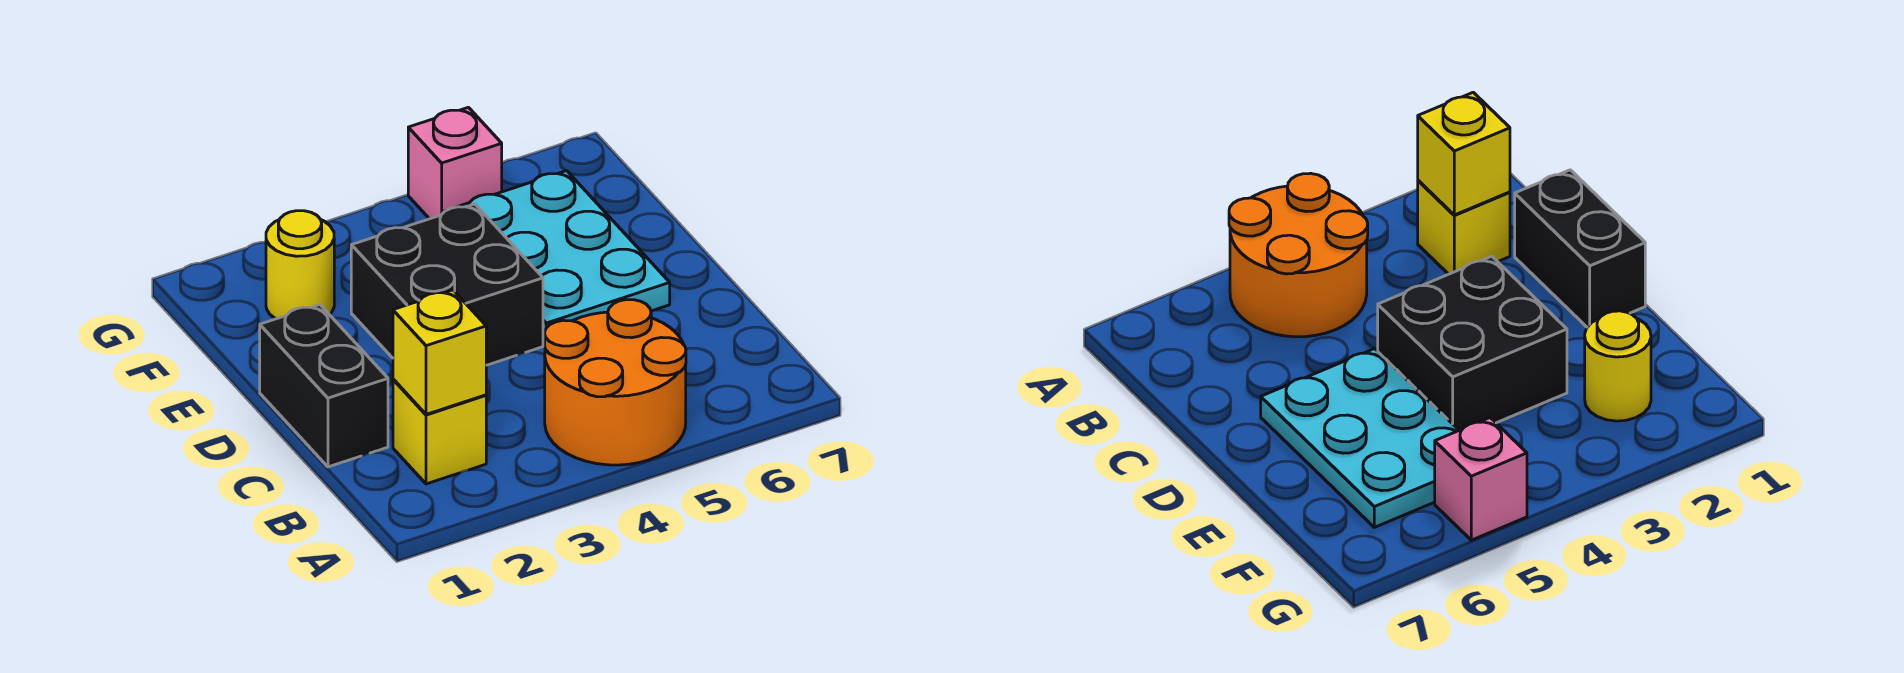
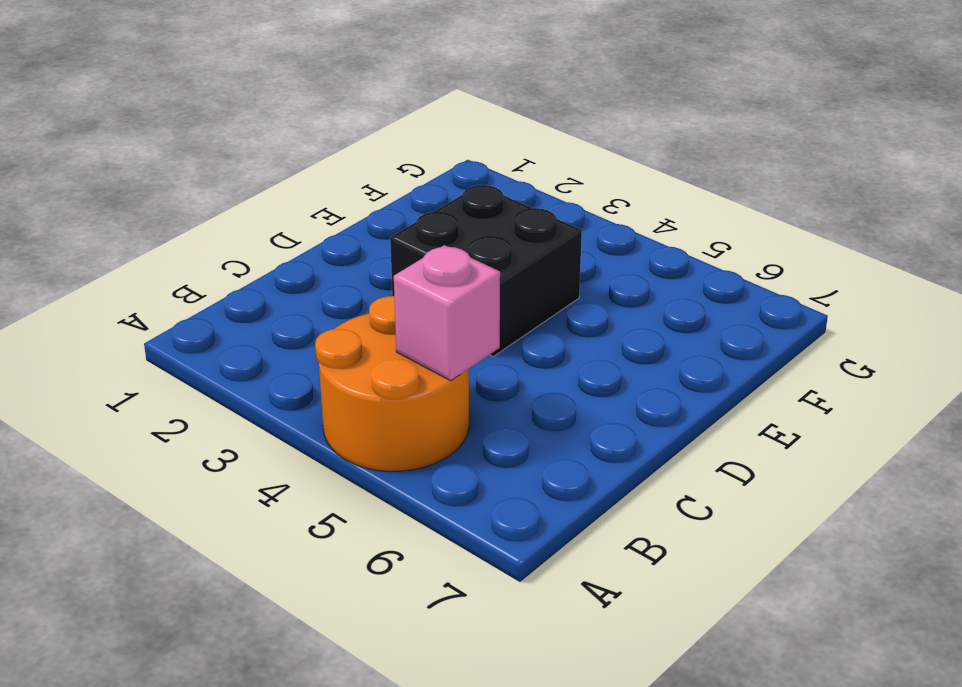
pink brick B5 level 2 -> pink brick G5 level 1
none -> yellow brick B2 level 1
none -> black brick C1:D1 level 1

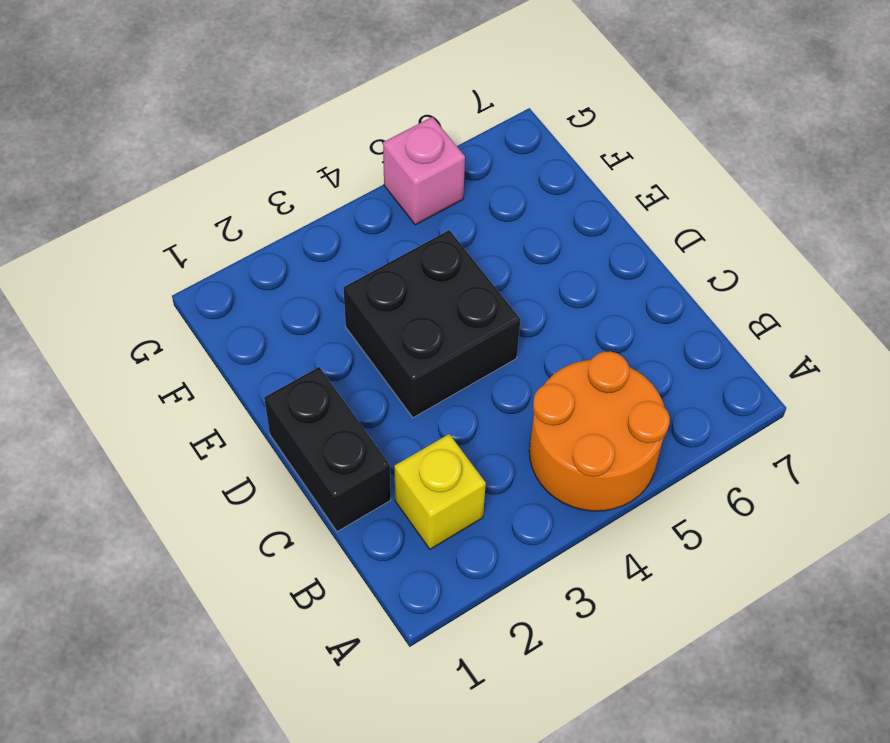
none -> cyan plate D5:F6 level 1
none -> yellow round brick F2 level 1

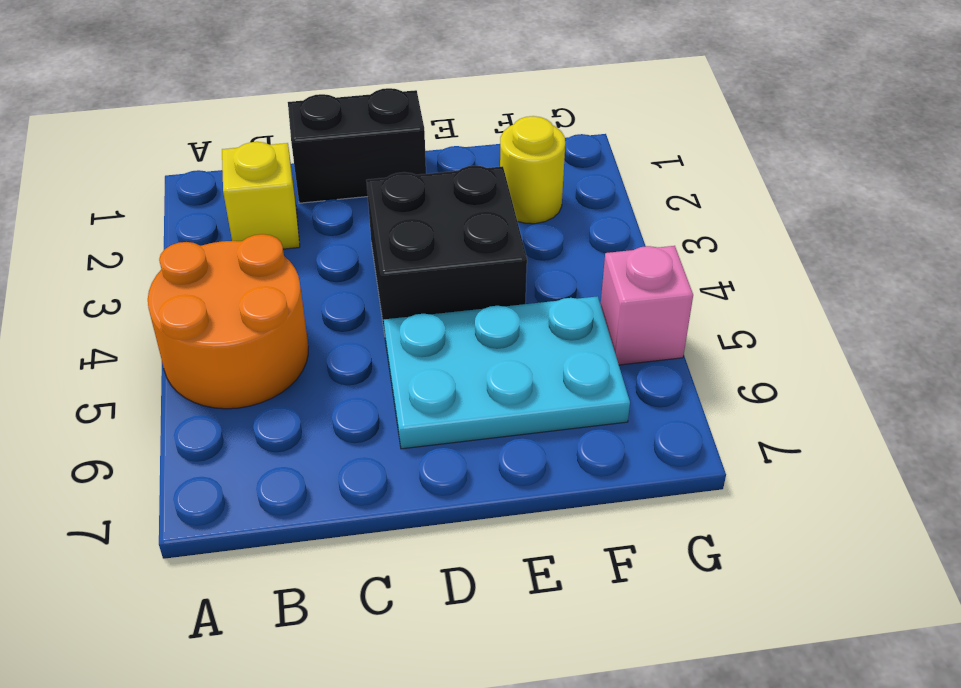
none -> yellow brick B2 level 2

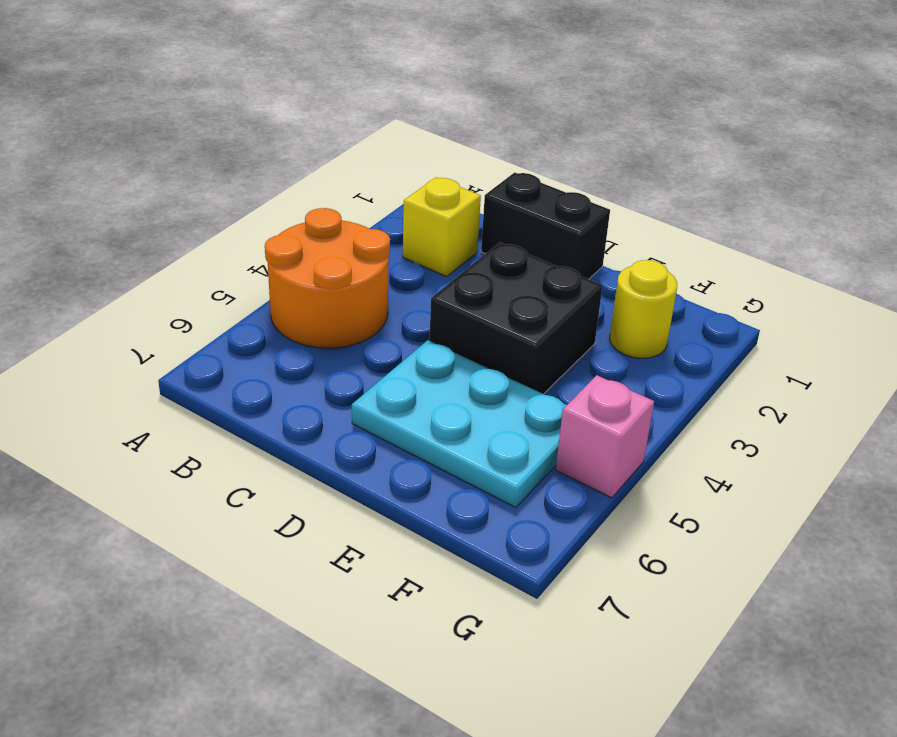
none -> yellow brick B2 level 2

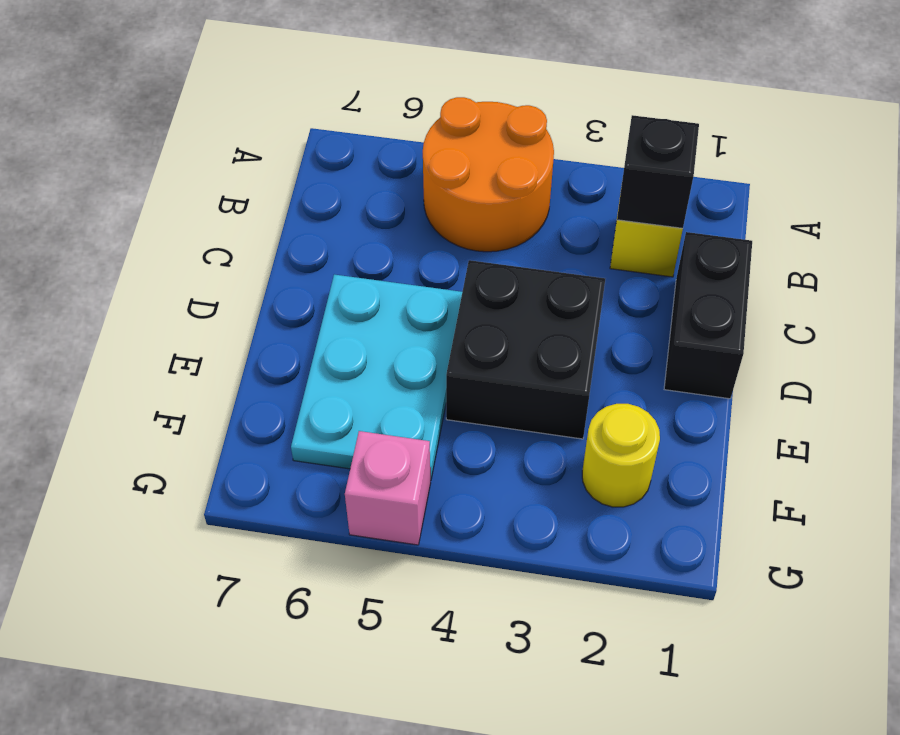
black brick B2 level 2 -> yellow brick B2 level 2

